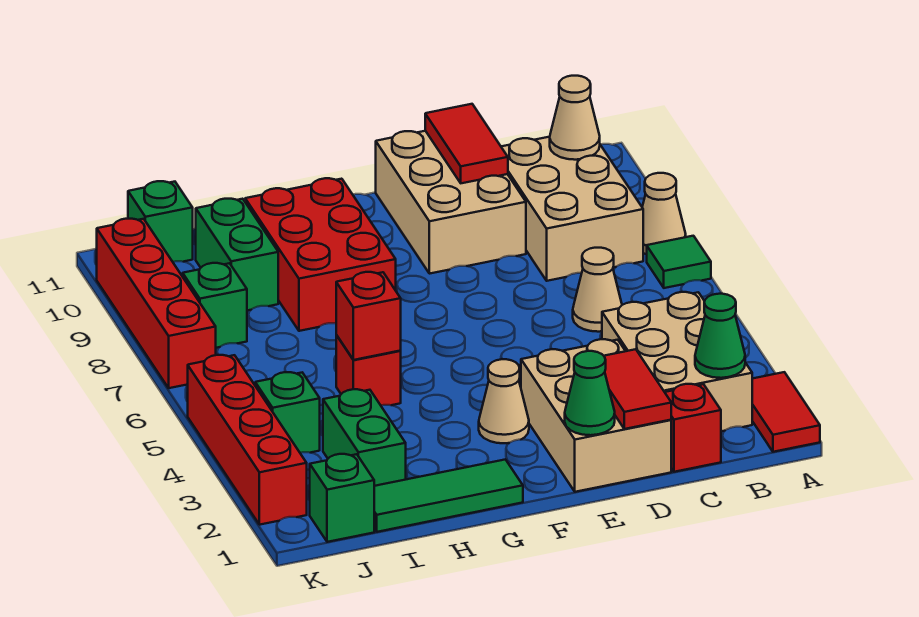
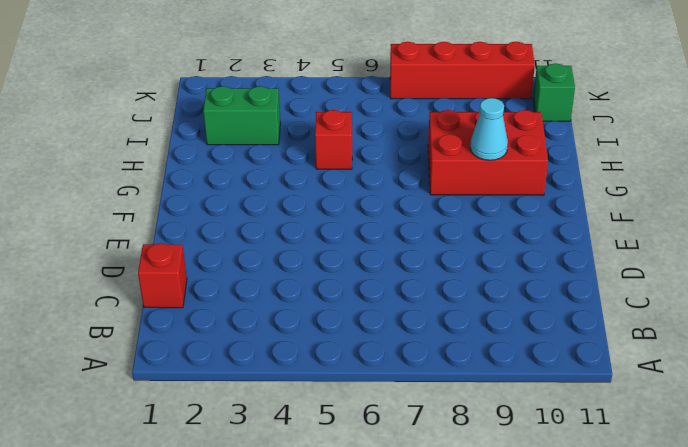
cyan cone G9 level 2 -> none
none -> red tile A1:A2 level 1
none -> green tile A7 level 1
none -> tan cone A8 level 1

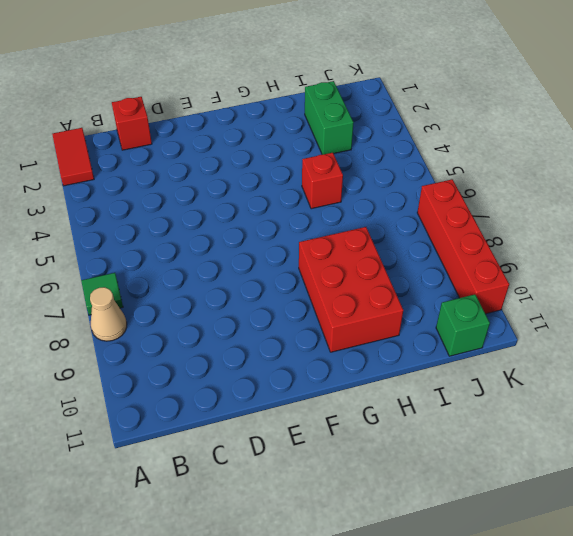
none -> tan brick B2:C4 level 1
none -> tan brick B8:C10 level 1
none -> tan cone C6 level 1

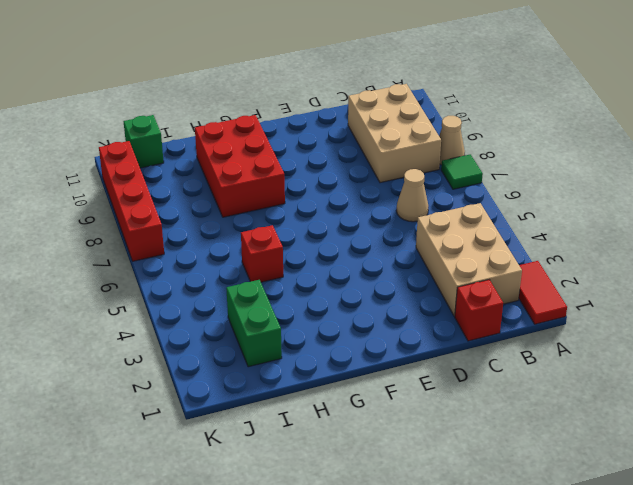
none -> tan brick D1:E3 level 1
none -> tan brick D9:E11 level 1
none -> tan cone F3 level 1

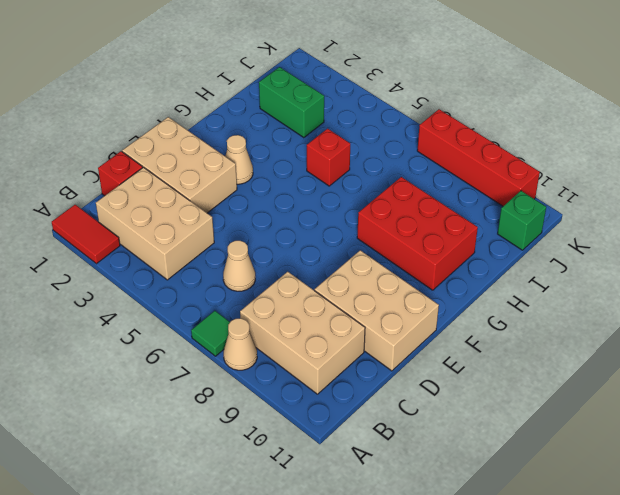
none -> green tile G1:I1 level 1
none -> green brick I9:I10 level 1
none -> green brick J1 level 1

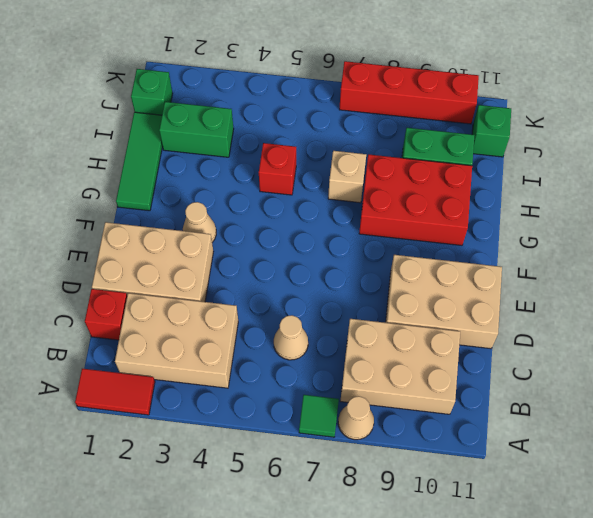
tan brick H7 level 1 -> none
none -> green brick J4 level 1
none -> green brick J8 level 1
none -> red brick K2:K5 level 1

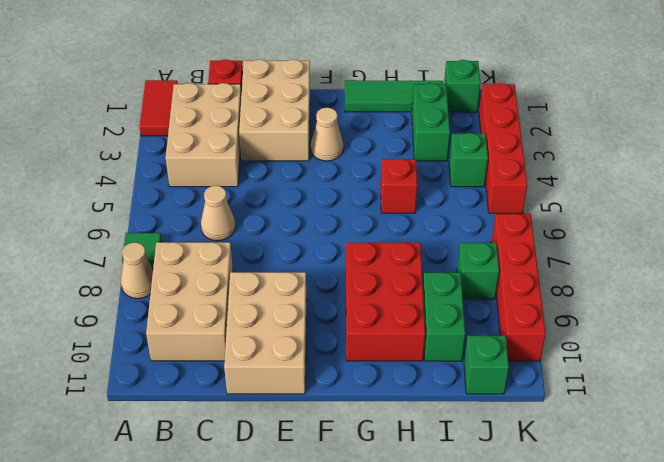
none -> green cone B2 level 2
none -> tan cone B10 level 2
none -> red tile D1:D2 level 2

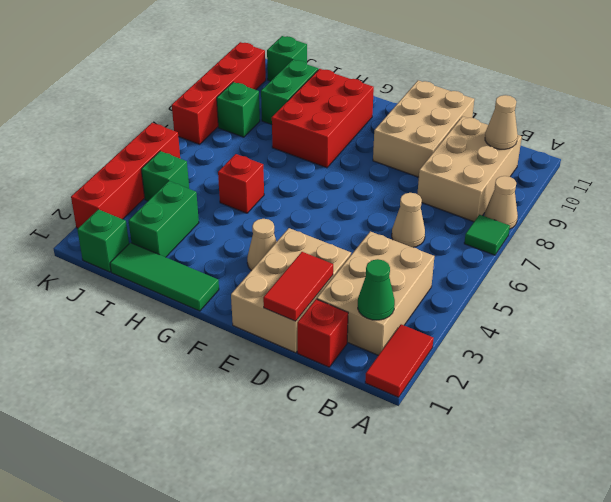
none -> red tile D10:D11 level 2
none -> green cone E1 level 2
none -> red brick H5 level 2

